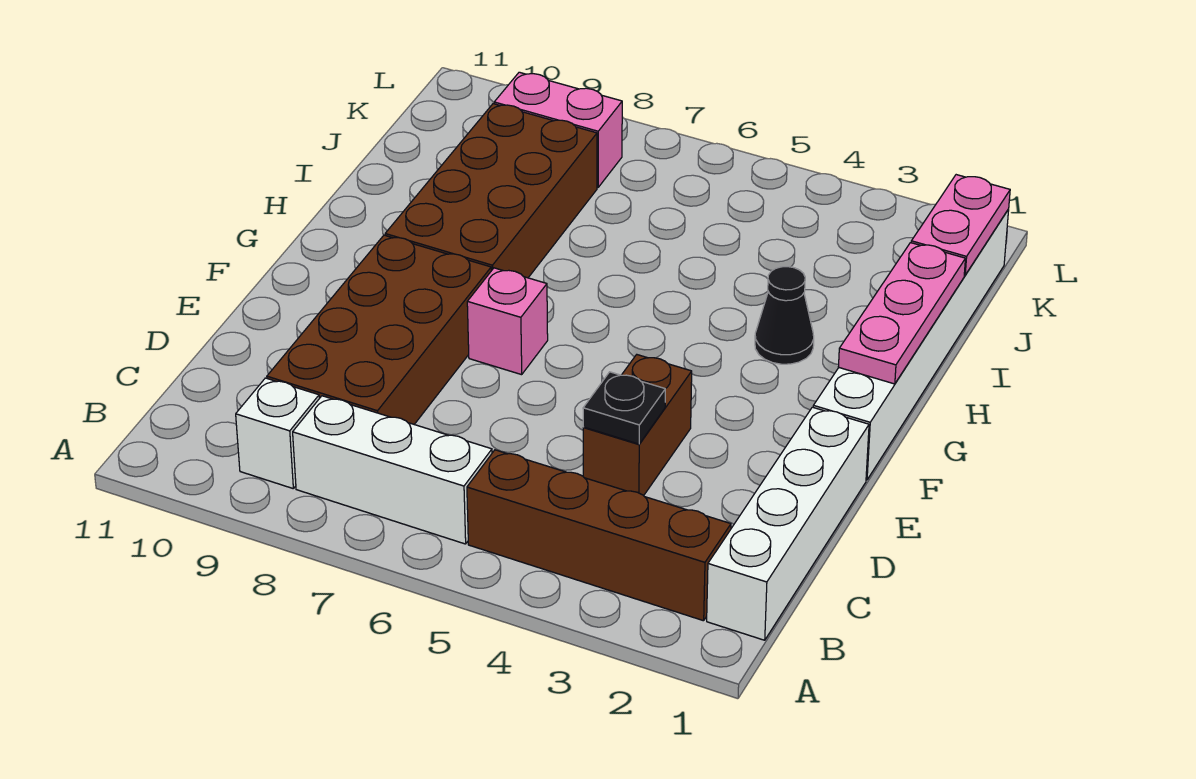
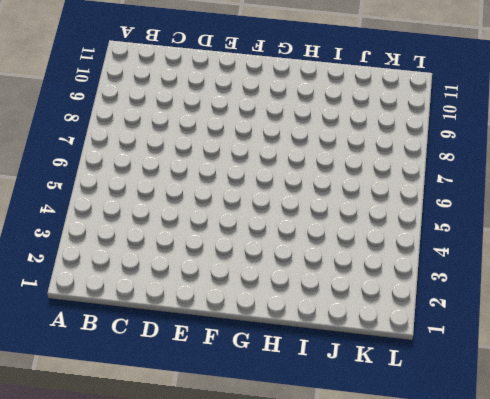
none -> white brick B1:E1 level 1
none -> brown brick B2:B5 level 1
none -> white brick B6:B8 level 1

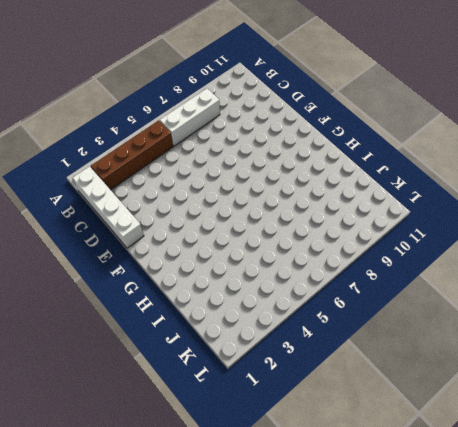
none -> white brick B9 level 1
none -> brown brick C8:F9 level 1
none -> brown brick D4:E4 level 1

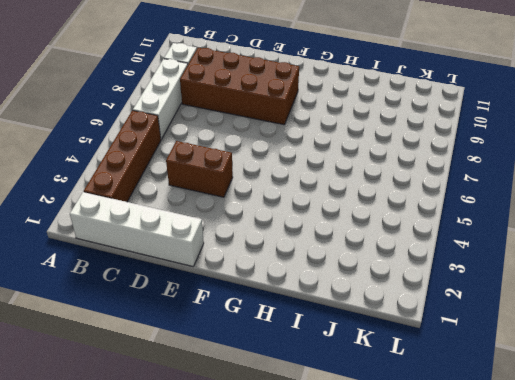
none -> white brick F1:K1 level 1
none -> pink brick F7 level 1
none -> brown brick G8:J9 level 1

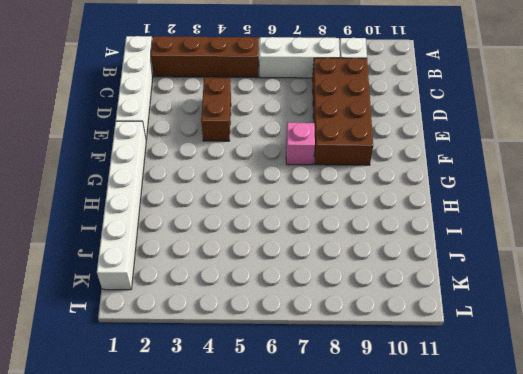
none -> brown brick G8:J9 level 1
none -> black cone H3 level 1
none -> pink brick K8:K9 level 1

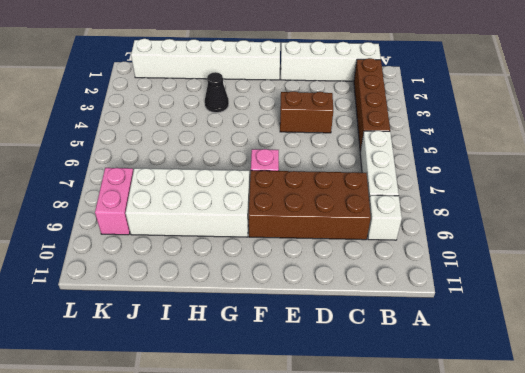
white brick G8:J9 level 1 -> brown brick G8:J9 level 1
none -> black plate D4 level 2
none -> pink plate G1:I1 level 2
none -> pink plate J1:K1 level 2

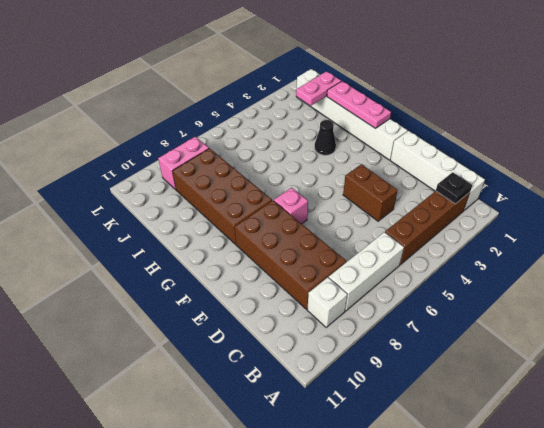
black plate B2 level 2 -> black plate D4 level 2
pink plate J1:J2 level 2 -> pink plate J1:K1 level 2

